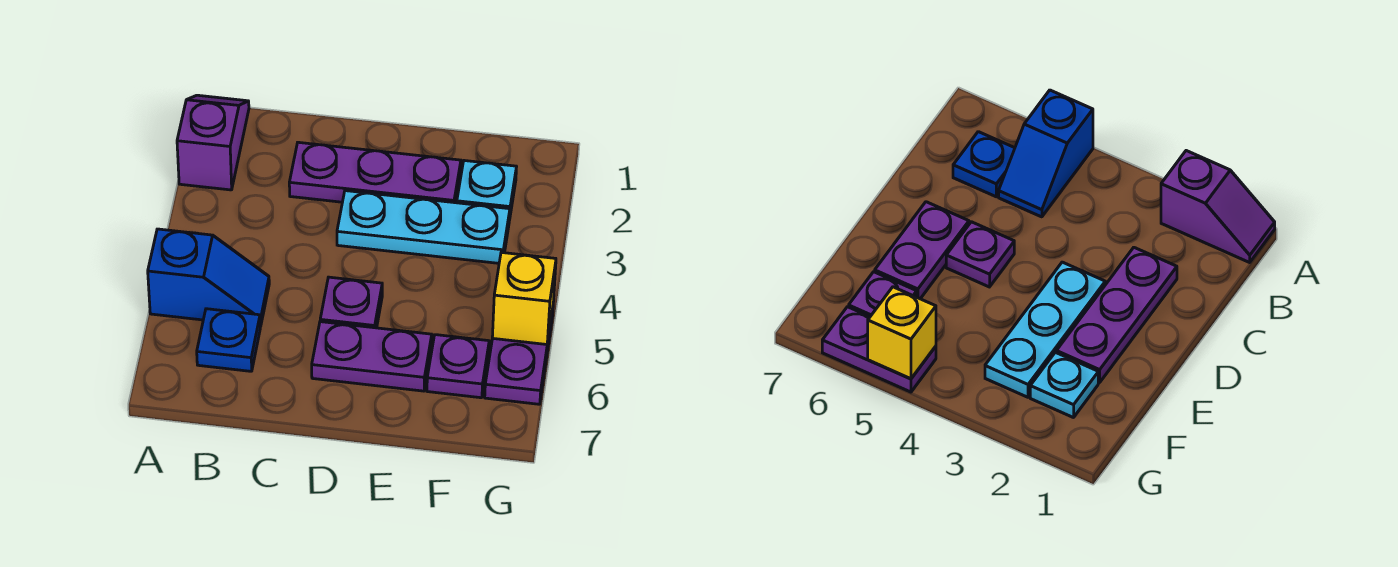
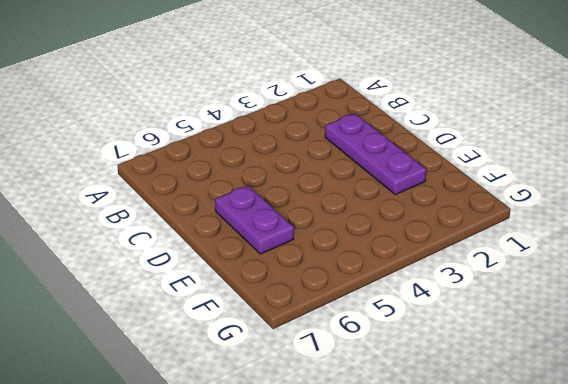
none -> purple slope A1:A2 level 1 top 2
none -> blue slope A5:B5 level 1 top A

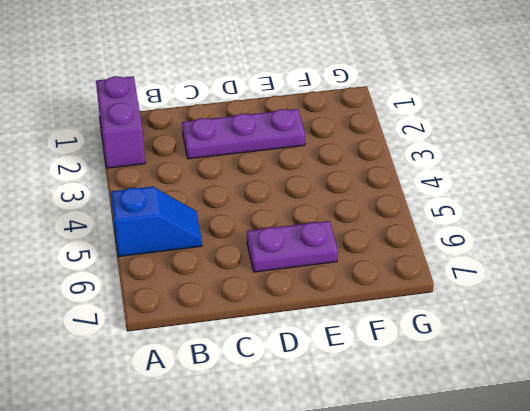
purple brick A1:A2 level 1 -> purple slope A1:A2 level 1 top 2
none -> blue plate B6 level 1
none -> cyan plate D3:F3 level 1

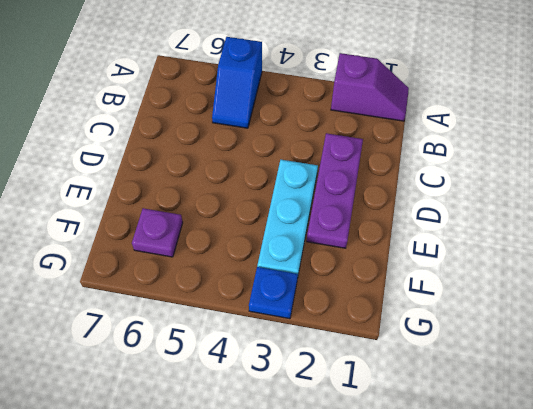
blue plate G3 level 1 -> blue plate B6 level 1
none -> purple plate D5 level 1
none -> purple plate D6:E6 level 1

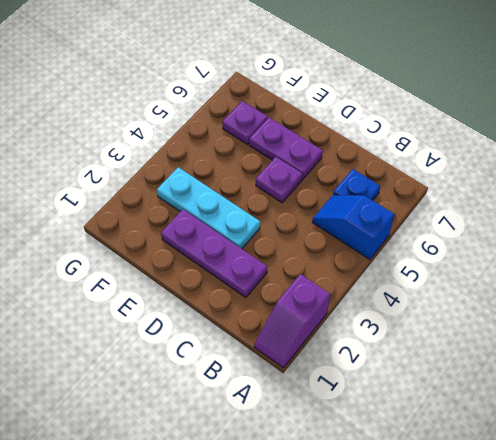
none -> cyan plate F2 level 1
none -> purple plate G5:G6 level 1

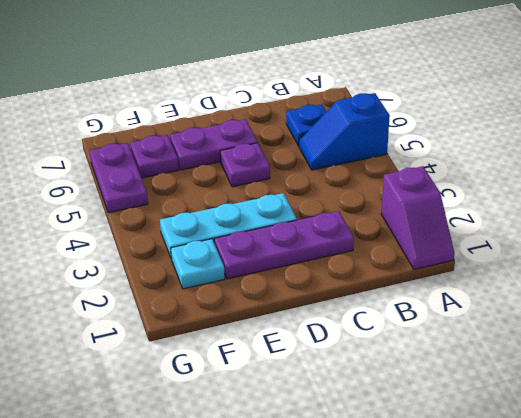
none -> yellow brick G5 level 2

